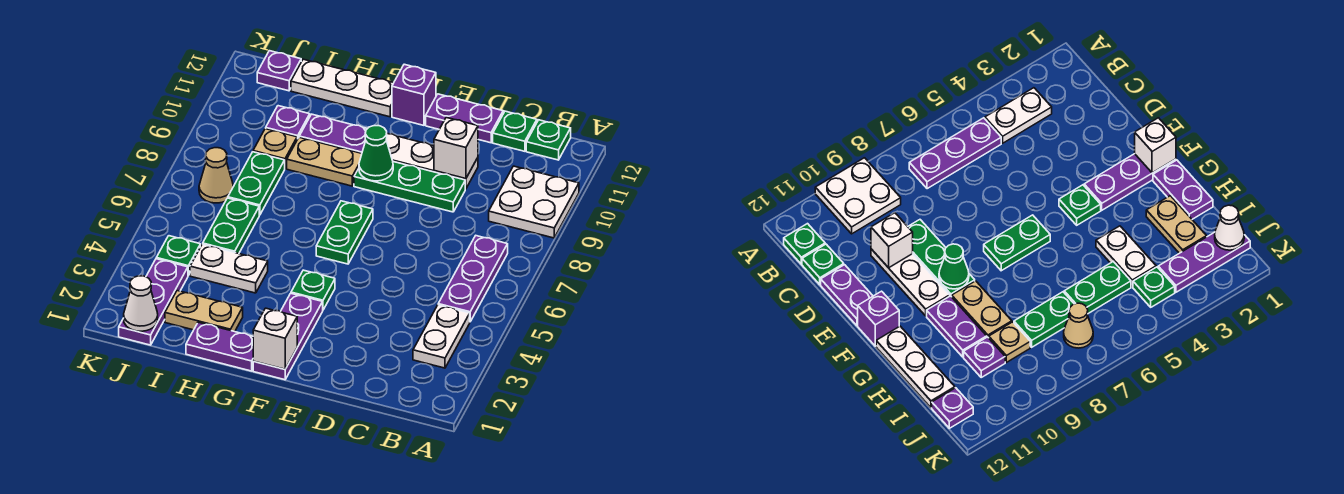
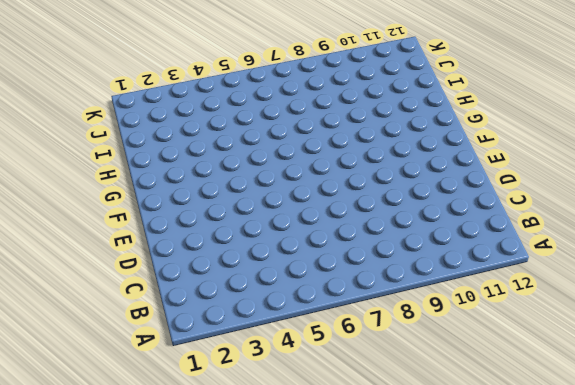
none -> white plate A9:B10 level 1
none -> white plate B3:B4 level 1
none -> purple plate B5:B7 level 1
none -> green plate B12 level 1

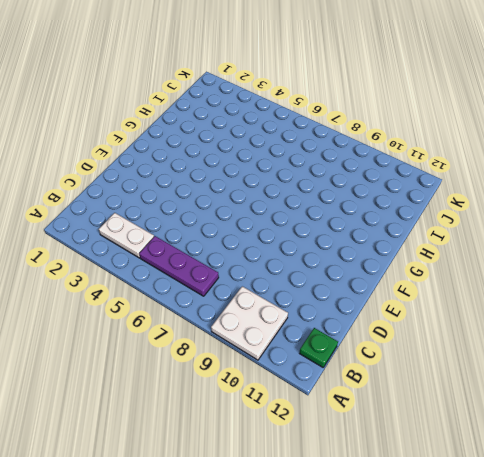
none -> green plate C12 level 1
none -> green plate D9:F9 level 1
none -> white plate D10:F10 level 1
none -> purple plate D12:E12 level 1

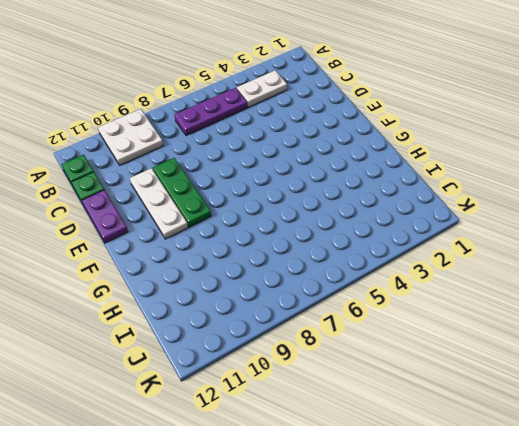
none -> purple plate F1:F3 level 1
none -> green plate F4 level 1
none -> green plate F6:F7 level 1
none -> purple brick F12 level 1

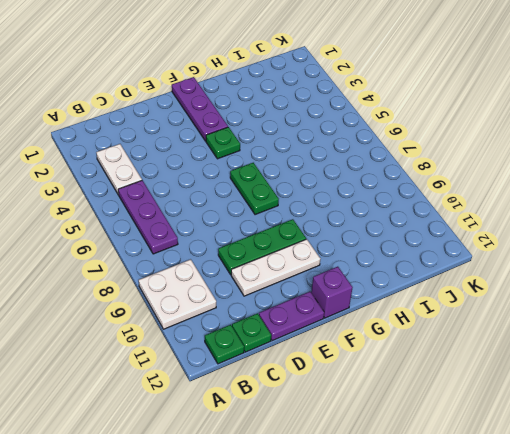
none -> purple plate G1:H1 level 1
none -> tan plate G9:H9 level 1
none -> purple plate G10:H10 level 1
none -> white plate G12:I12 level 1

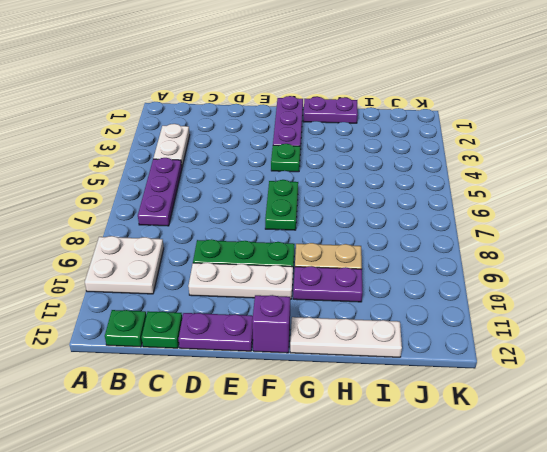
none -> tan plate H2:I2 level 1
none -> white plate H4:I4 level 1
none -> green plate I5:I6 level 1
none -> green plate I7:I8 level 1

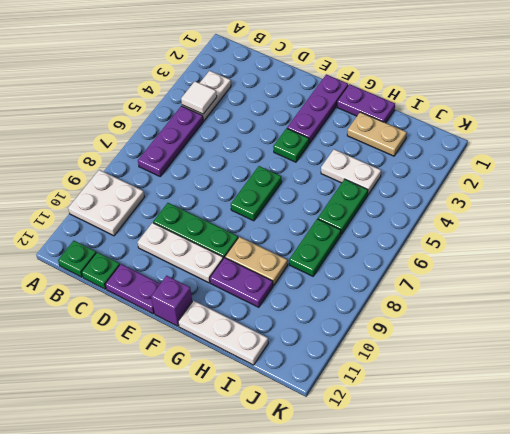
white tile B4 level 2 -> none
none -> tan plate I9 level 1
none -> purple plate I10 level 1
none -> purple plate J1:J3 level 1
none -> green plate J4 level 1

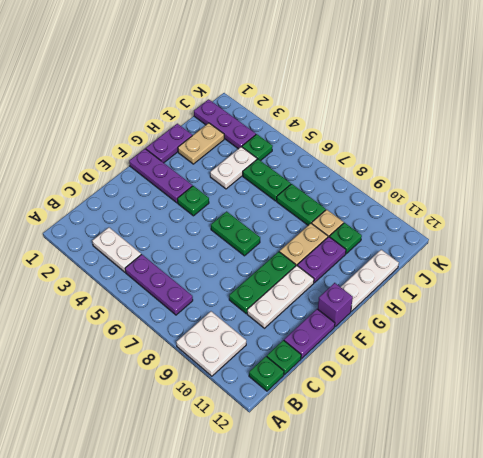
green plate I10 level 1 -> purple plate I10 level 1
none -> tan cone J7 level 1
none -> purple plate J12 level 1
none -> white brick D10 level 2
none -> white brick F1 level 2

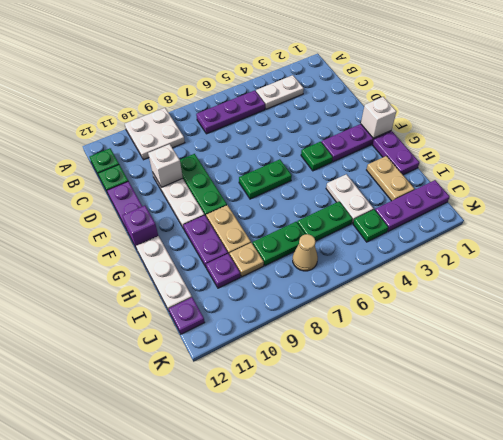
none -> green cone F9 level 2
none -> white cone J1 level 2

